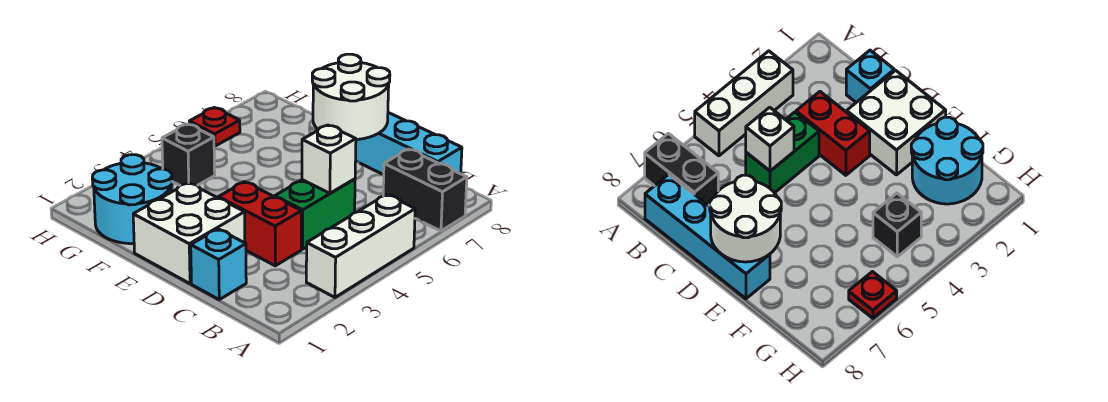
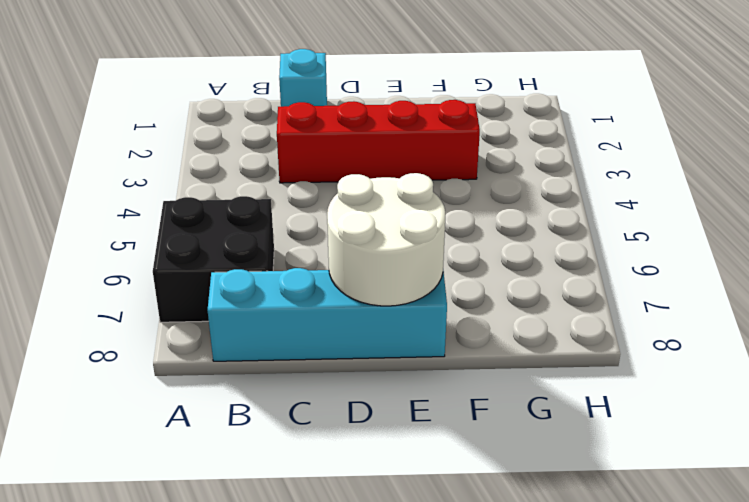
black brick A6:B7 level 1 -> black brick A7:B7 level 1
red brick C3:F3 level 1 -> red brick C3:D3 level 1
none -> white brick A3:A5 level 1
none -> green brick C4:C5 level 1
none -> white brick D1:E2 level 1

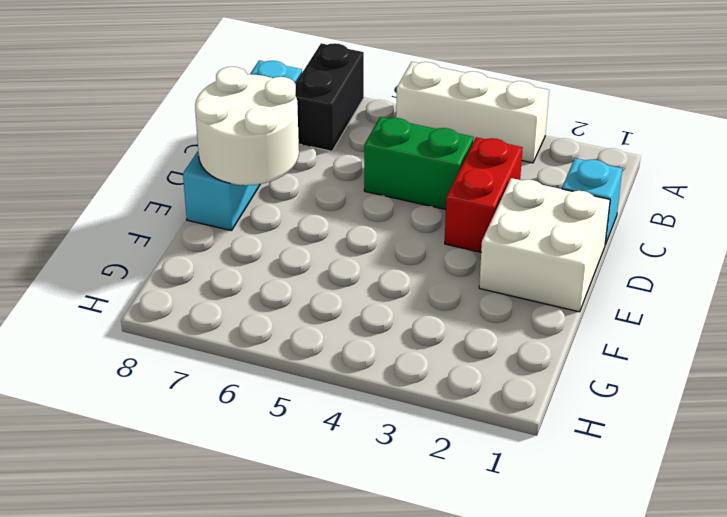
none -> cyan round brick F1:G2 level 1
none -> black brick G4 level 1
none -> red plate H6 level 1

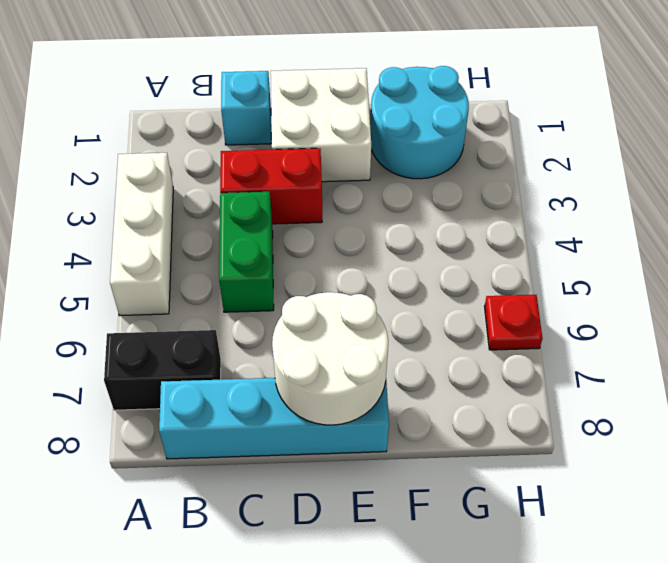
none -> black brick G4 level 1
none -> white brick C5 level 2

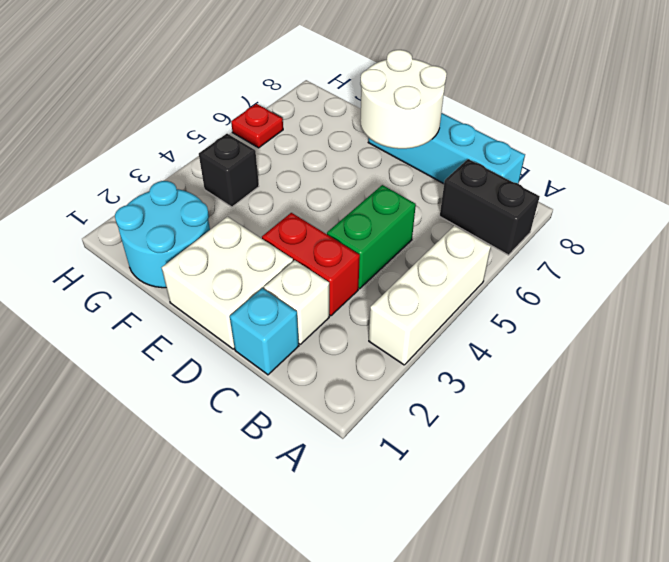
white brick C2 level 1 -> white brick C5 level 2

